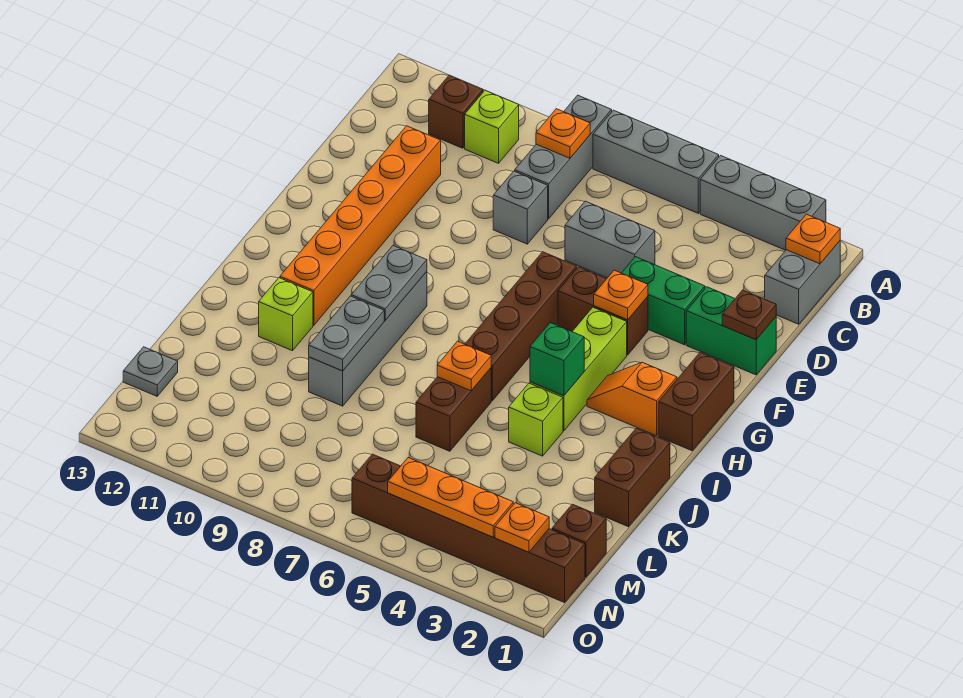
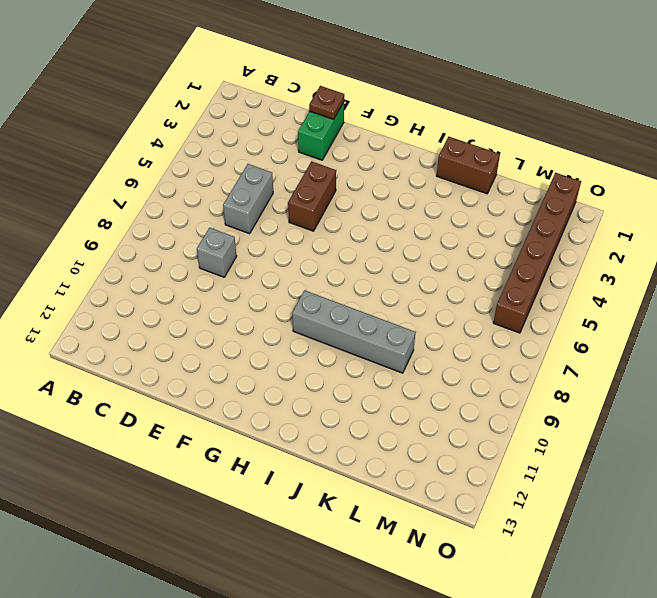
none -> grey brick A2:A4 level 1
none -> grey brick A5:A7 level 1
none -> grey brick A8:C8 level 1
none -> grey brick B1:C1 level 1

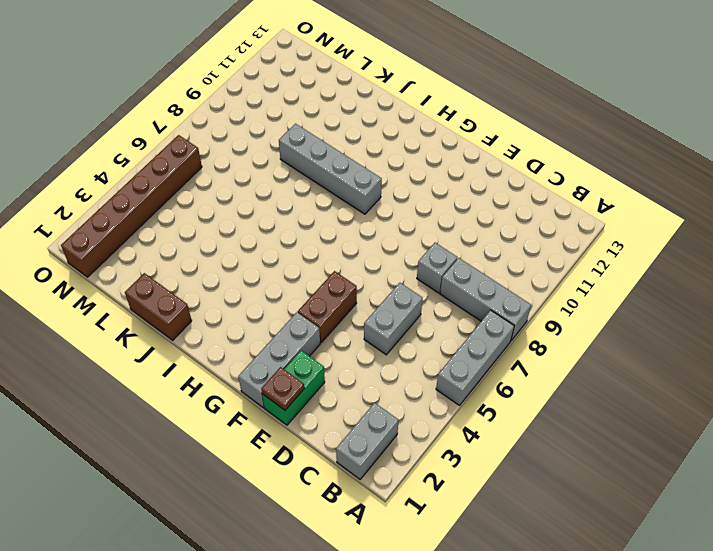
grey brick B1:B2 level 1 -> grey brick B1:C1 level 1
grey brick F1:F3 level 1 -> grey brick A2:A4 level 1
none -> lime brick B10 level 1
none -> brown brick B11 level 1
none -> orange brick D11:I11 level 1
none -> green brick E3:E4 level 1

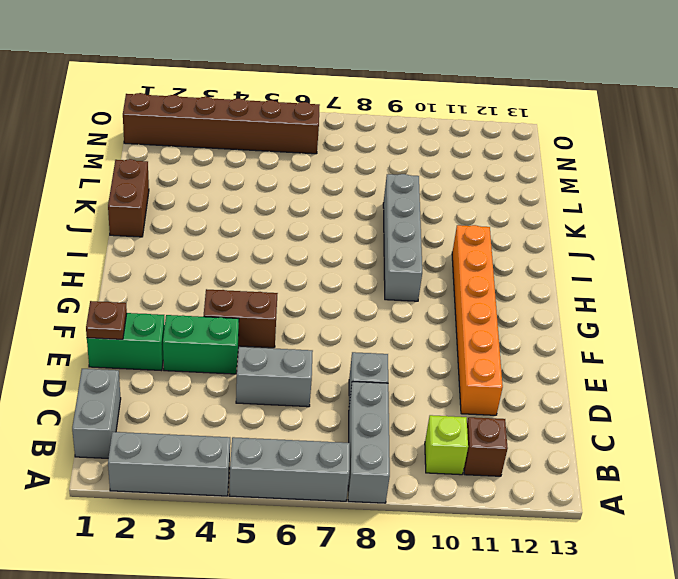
none -> brown brick F6:I6 level 1
none -> brown brick G1:H1 level 1
none -> lime brick G4:I4 level 1
none -> orange slope H2:H3 level 1 top 2

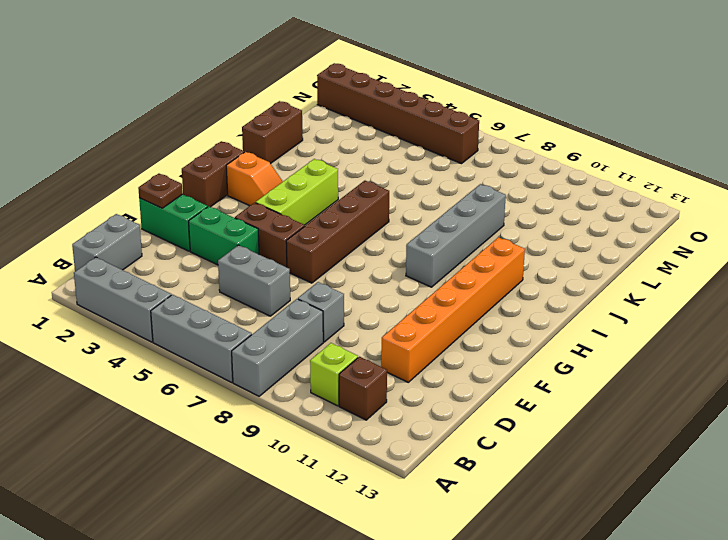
none -> lime brick J4 level 1
none -> brown brick J6:K6 level 1
none -> lime brick J11 level 1
none -> brown brick M1 level 1

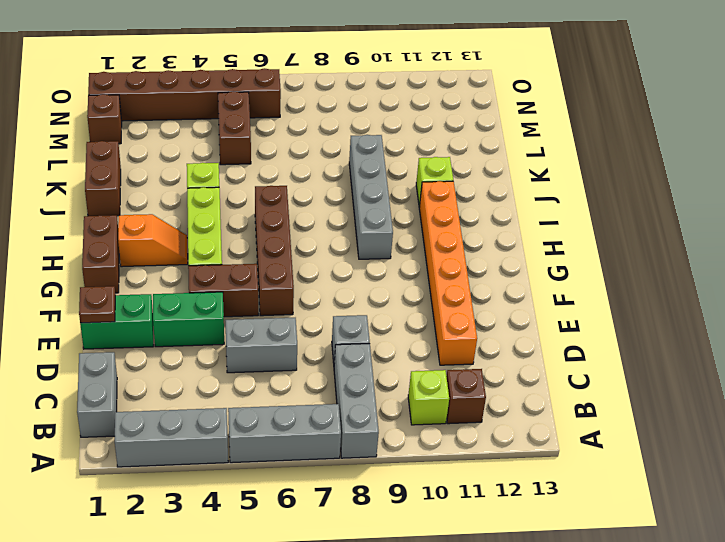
brown brick L5:M5 level 1 -> brown brick J6:K6 level 1
none -> grey plate M13 level 1
none -> orange plate B1 level 2
none -> orange plate B8 level 2
none -> orange plate F4 level 2

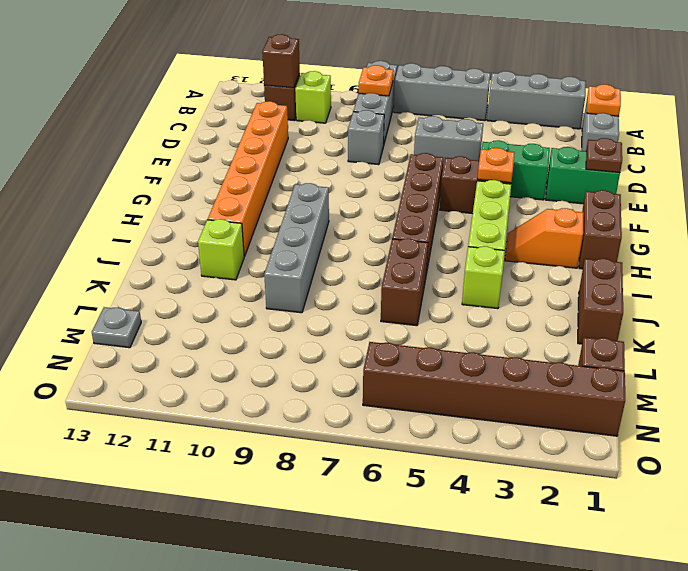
brown brick B11 level 2 -> none
none -> grey plate H9:I9 level 2
none -> green brick I4 level 2
none -> orange plate J6 level 2
none -> grey plate J9:K9 level 2

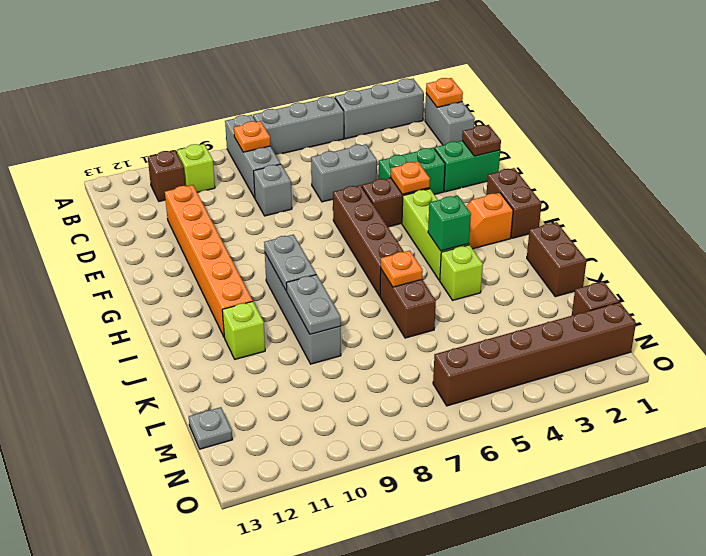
none -> orange plate N2 level 2
none -> orange plate N3:N5 level 2

